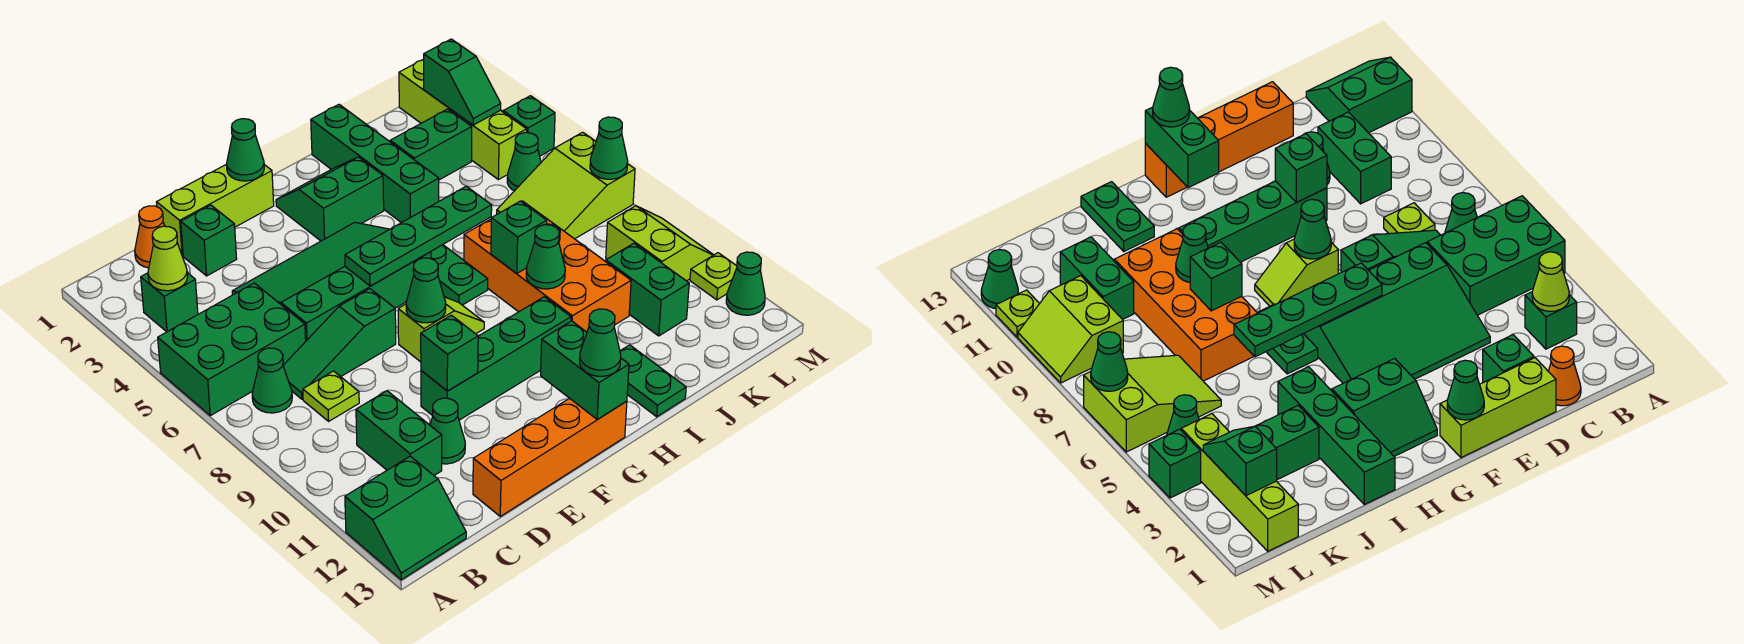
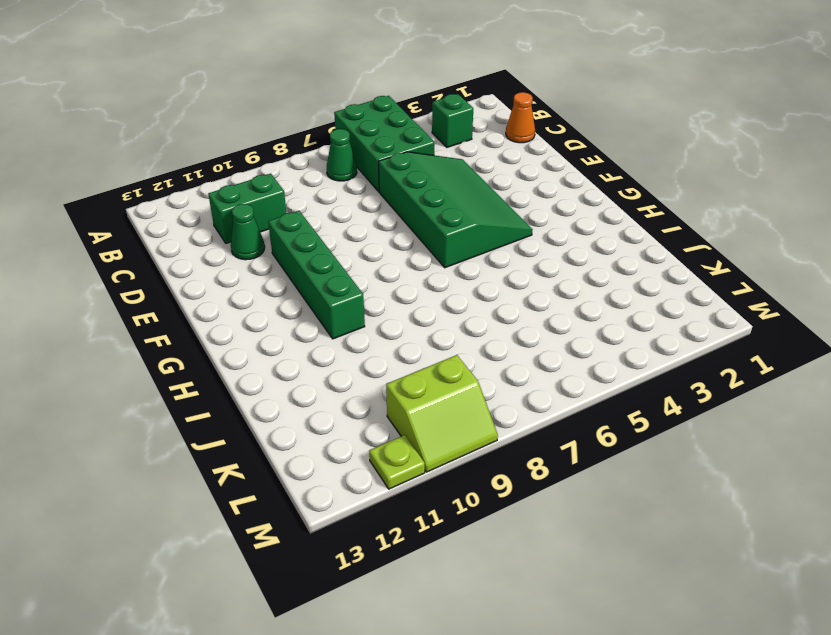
none -> green slope A12:B13 level 1 top 12
none -> green slope C7:E7 level 1 top E
none -> lime plate C8 level 1
none -> lime brick D1:F1 level 1

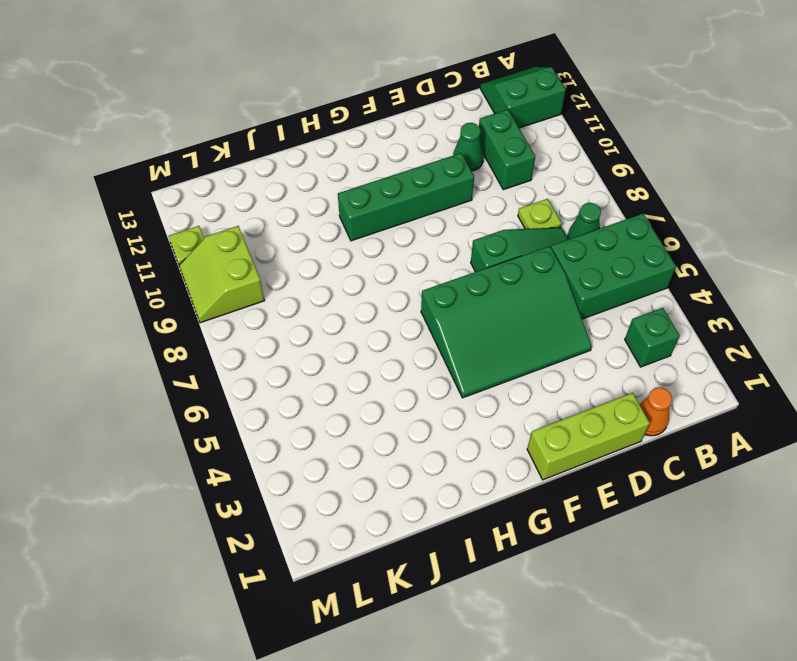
none -> green brick D2 level 1
none -> orange brick D13:G13 level 1
none -> lime slope F8:G8 level 1 top F
none -> green slope G2:H3 level 1 top 3

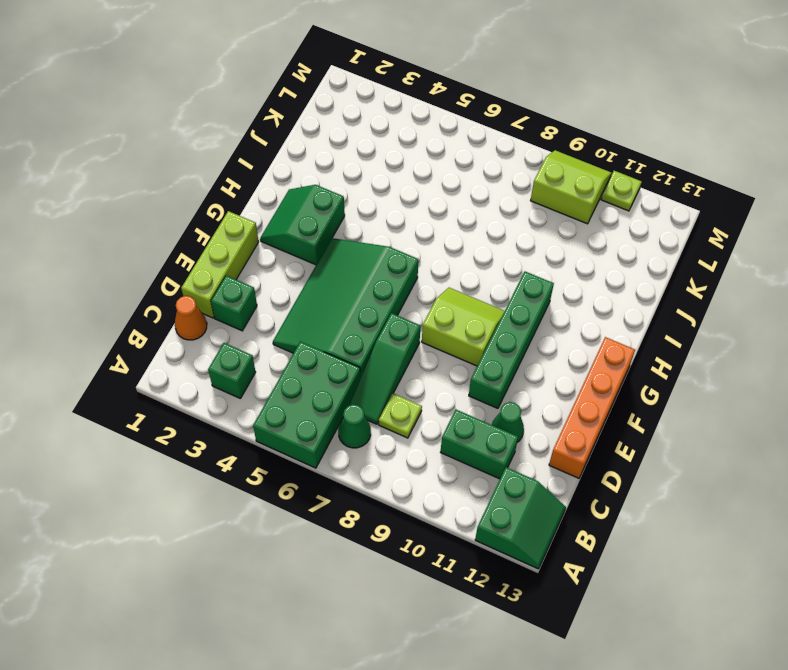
lime slope F8:G9 level 1 top F -> lime slope F8:G8 level 1 top F
none -> green plate H6:H7 level 1
none -> green brick I1:I4 level 1
none -> orange brick I7:J10 level 1
none -> green plate I12:I13 level 1

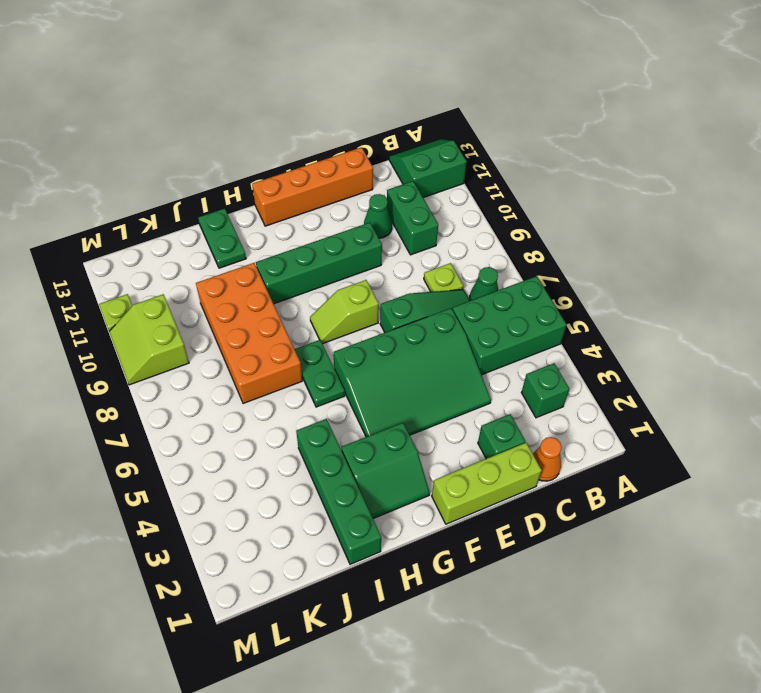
none -> green brick J3:K3 level 1
none -> lime slope K6:M7 level 1 top M
none -> green brick K10:K11 level 1
none -> lime brick L1:L4 level 1

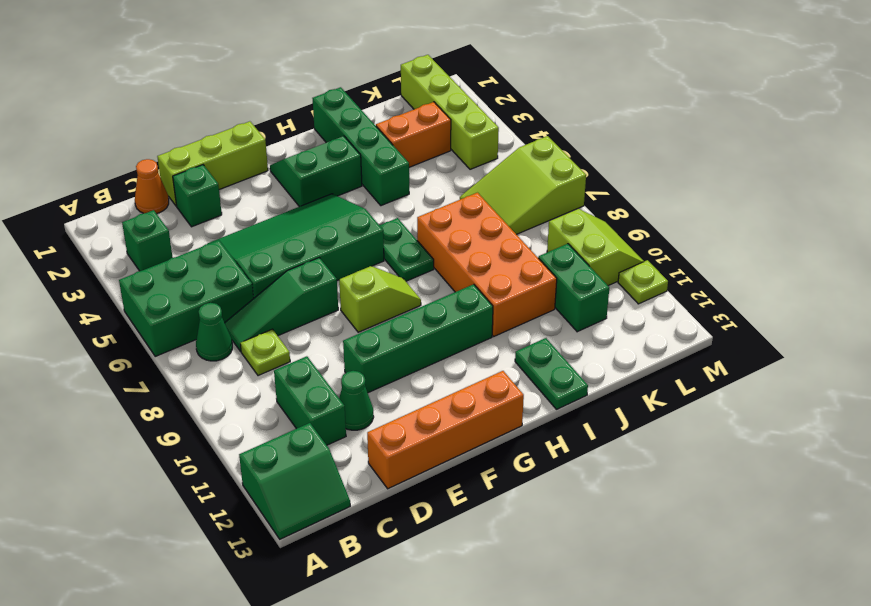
orange brick J3:K3 level 1 -> green brick J3:K3 level 1
none -> green cone L5 level 1
none -> green brick M4 level 1
none -> green cone M12 level 1
none -> lime cone B3 level 2

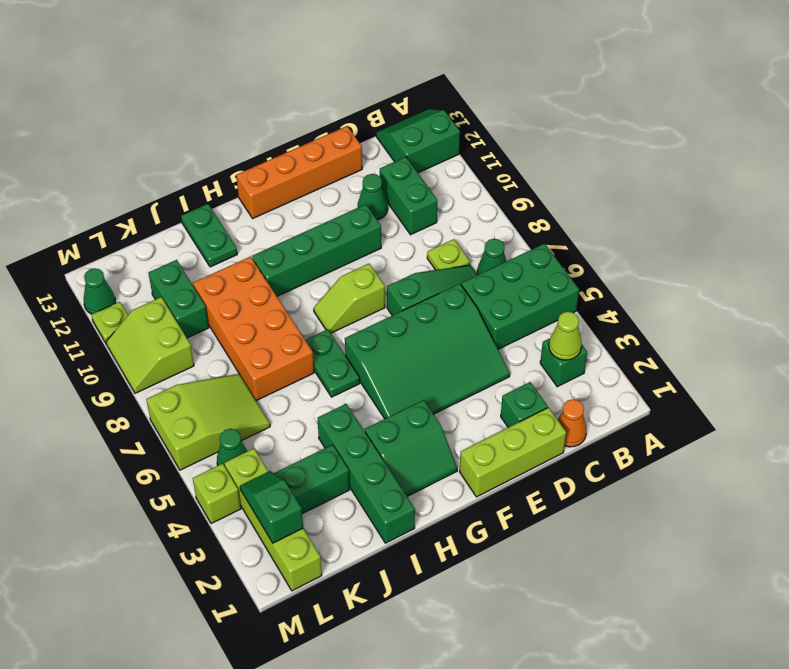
lime brick M4 level 1 -> green brick M4 level 1
none -> green brick E10 level 2
none -> green cone F1 level 2
none -> green plate F6:I6 level 2
none -> green cone F8 level 2

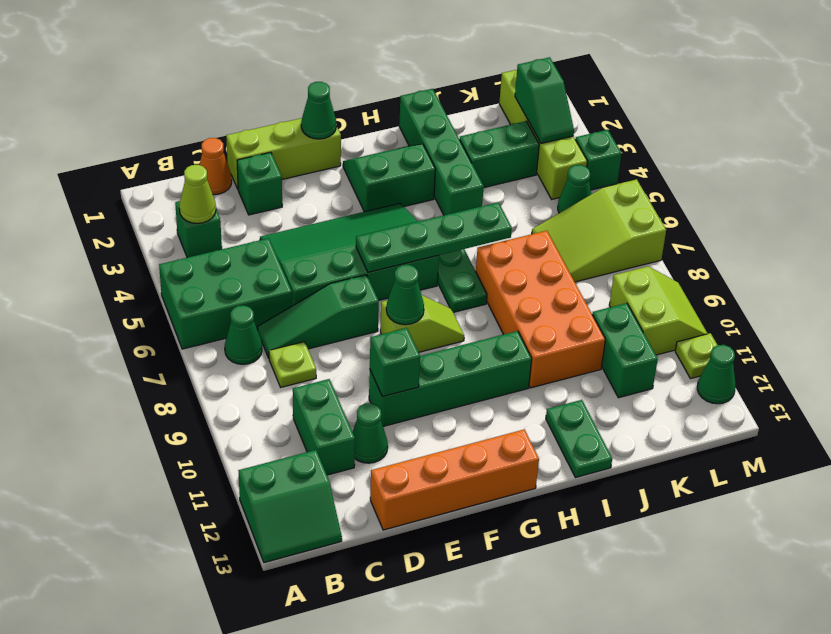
none -> green brick G12:G13 level 2
none -> green brick I8 level 2
none -> green cone I9 level 2
none -> green cone M7 level 2

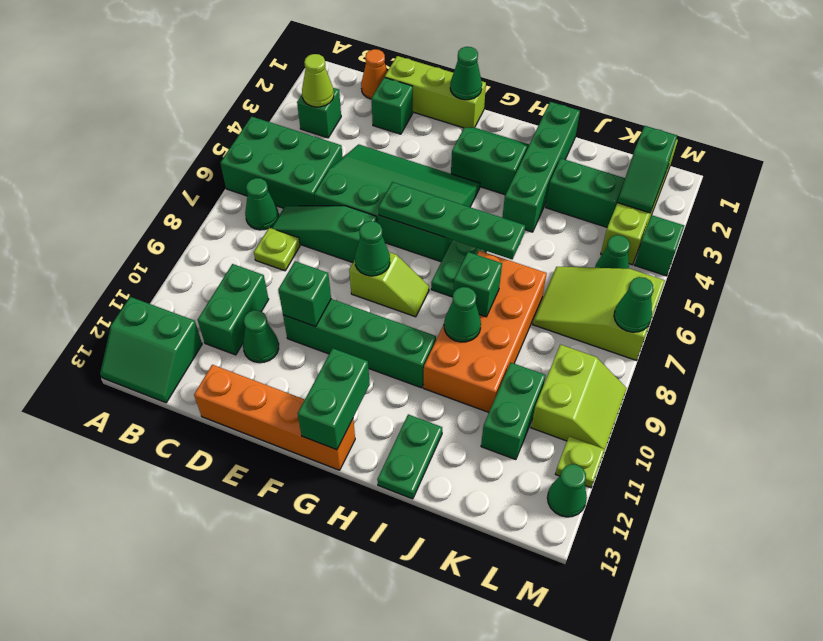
none -> green cone G13 level 3

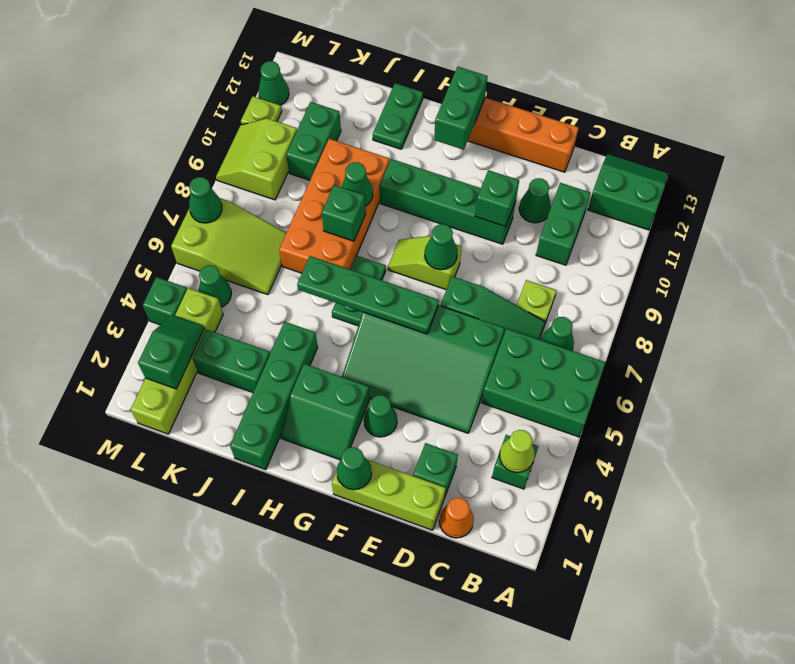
green cone F3 level 1 -> green cone G13 level 3

